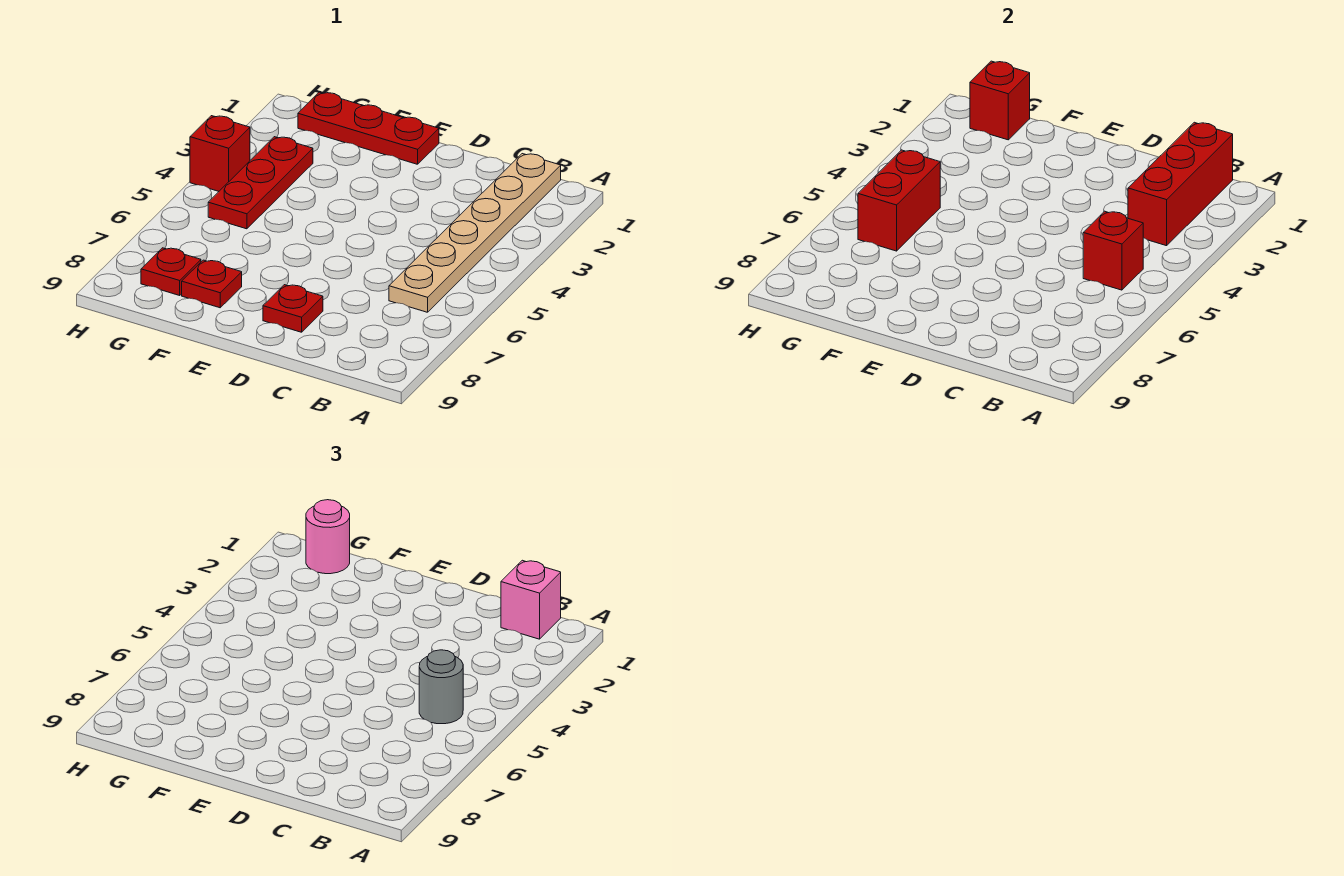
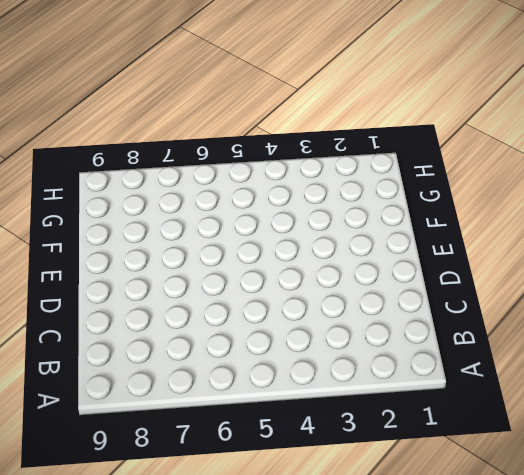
none -> tan plate B1:B6 level 1
none -> red plate D8 level 1
none -> red plate E1:G1 level 1

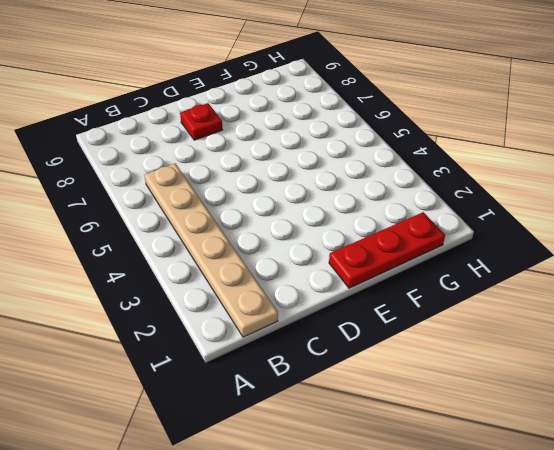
none -> red plate F8 level 1
none -> red plate G3:G5 level 1
none -> red plate G8 level 1

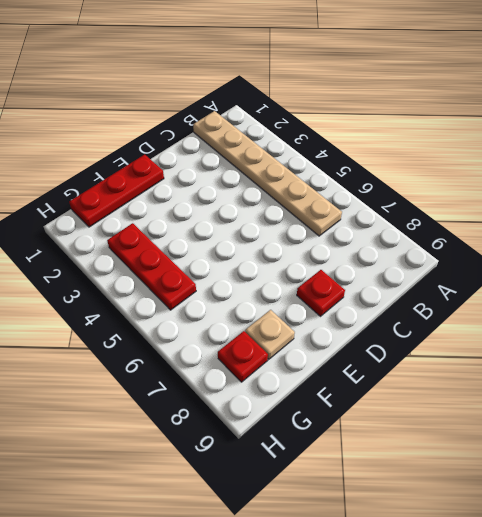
tan plate F8 level 1 -> red plate F8 level 1
none -> red brick H4 level 1
none -> red brick B1:B3 level 2
none -> red brick B5 level 2

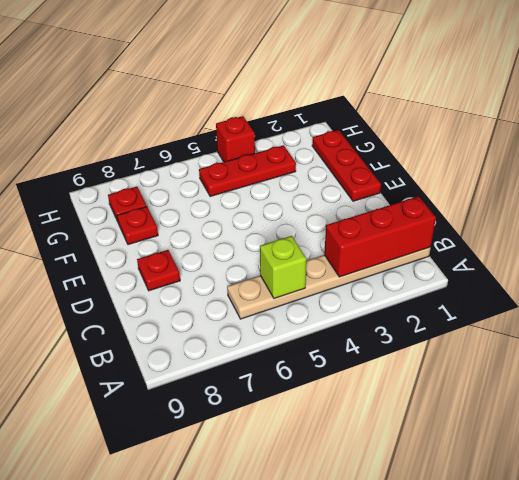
lime brick B5 level 2 -> red brick B5 level 2
none -> red brick G1 level 2
none -> red brick G5:G6 level 2
none -> pink brick B1 level 3

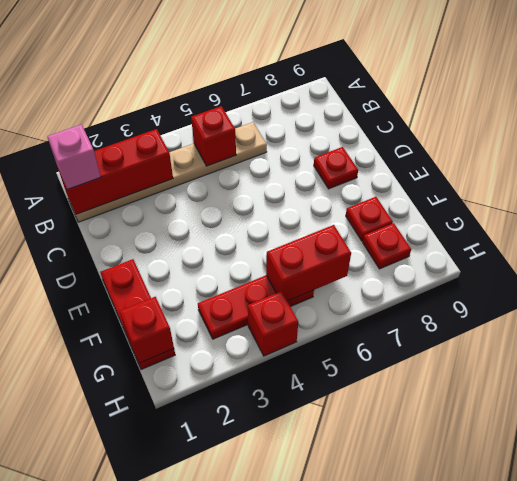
none -> grey round brick B5 level 3
none -> pink round brick G1 level 3

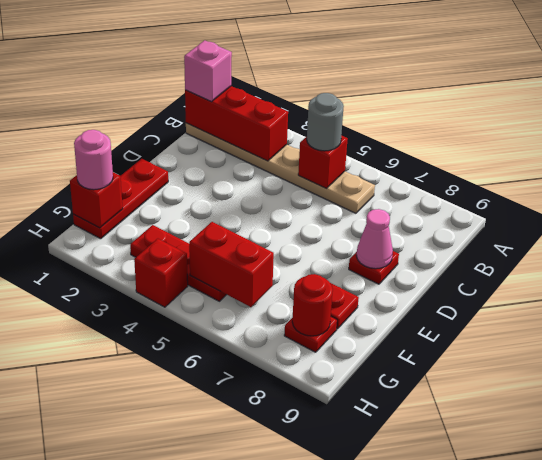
pink cone D8 level 2 -> none
red round brick G8 level 2 -> none

